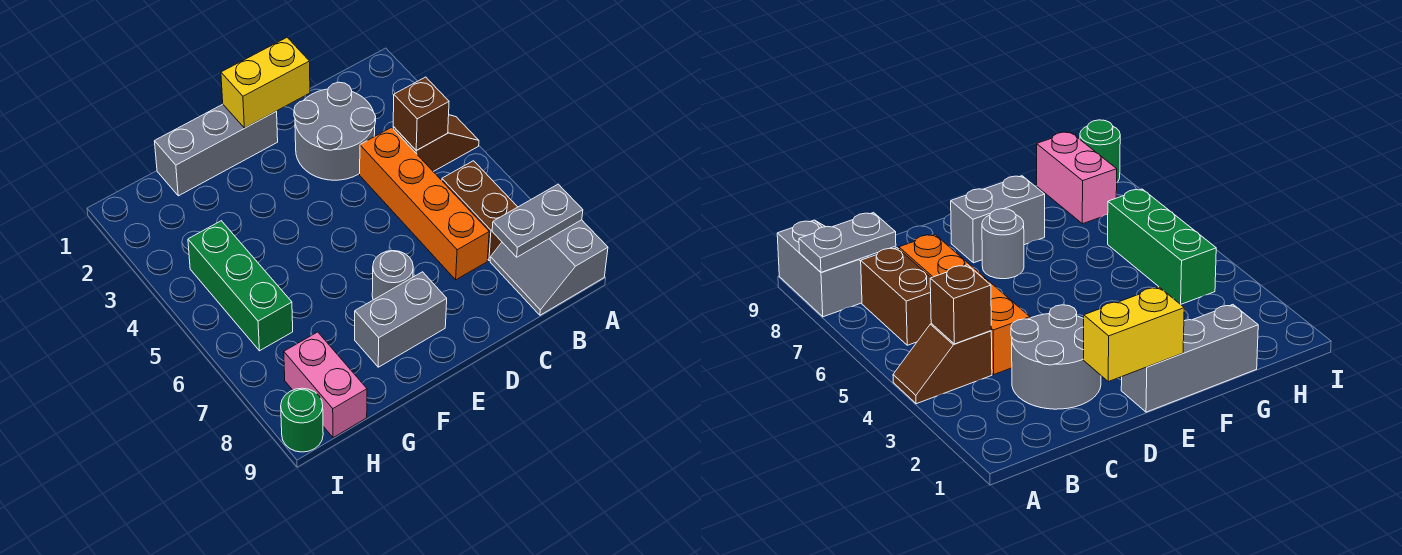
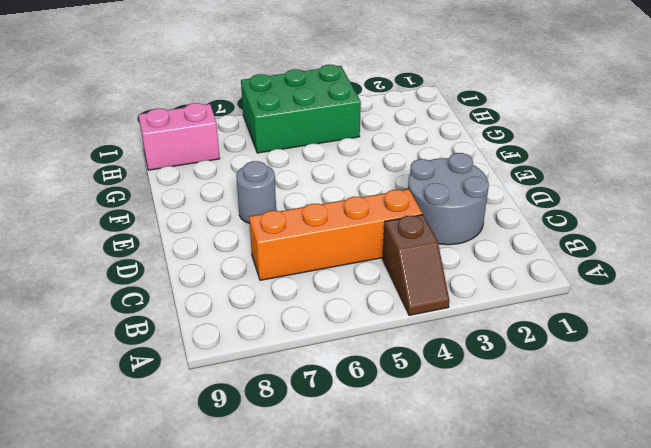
green brick H4:I6 level 1 -> green brick H4:H6 level 1
none -> grey slope A8:B9 level 1 top A
none -> brown brick B6:B7 level 1
none -> grey brick E1:G1 level 1

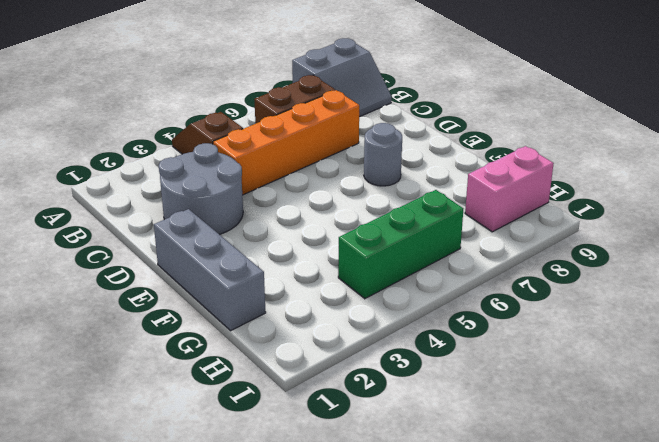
none -> grey brick E8:F8 level 1
none -> green round brick I9 level 1
none -> grey plate A8:B8 level 2

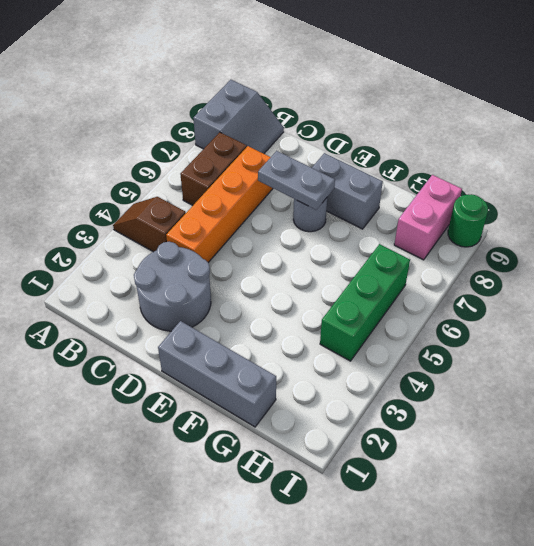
grey plate D7:E7 level 2 -> grey plate A8:B8 level 2
none -> brown brick B4 level 2
none -> yellow brick D1:E1 level 2

